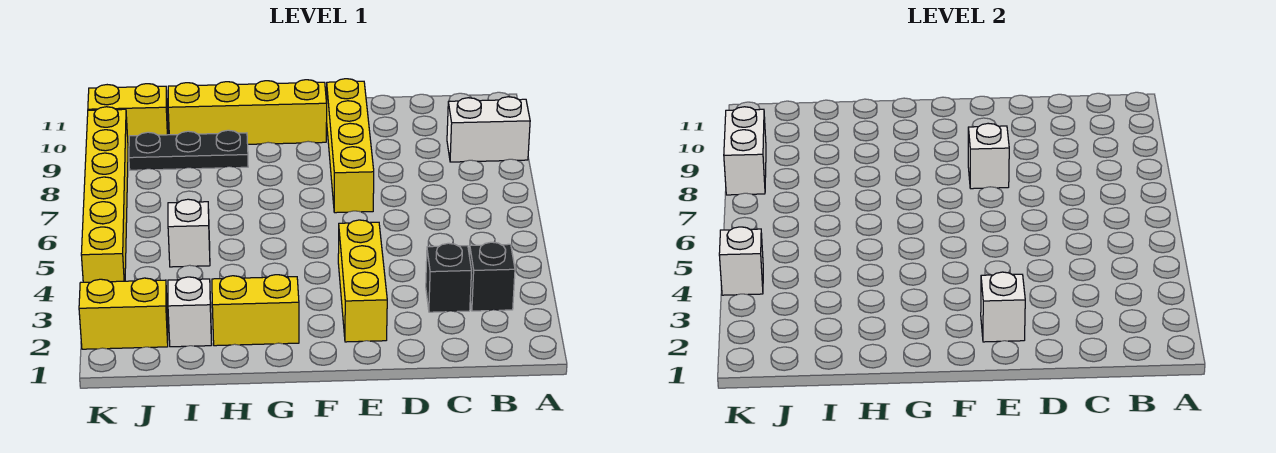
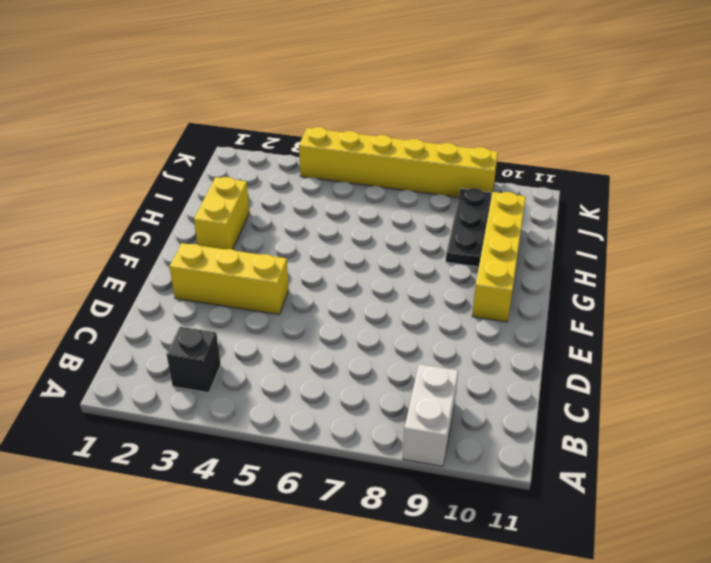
none -> black brick C3 level 1
none -> yellow brick E7:E10 level 1
none -> white brick I2 level 1

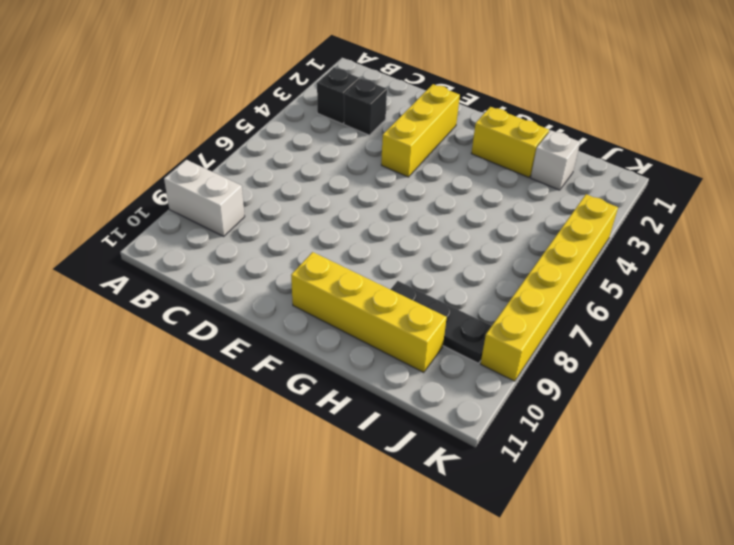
none -> yellow brick E7:E10 level 1
none -> white brick I5 level 1
none -> yellow brick J2:K2 level 1

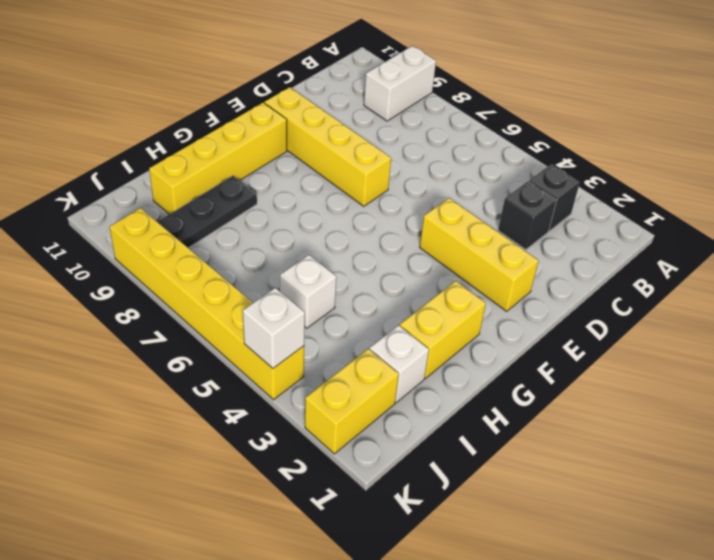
none -> yellow brick J10:K10 level 1
none -> white brick E2 level 2
none -> white brick E8 level 2

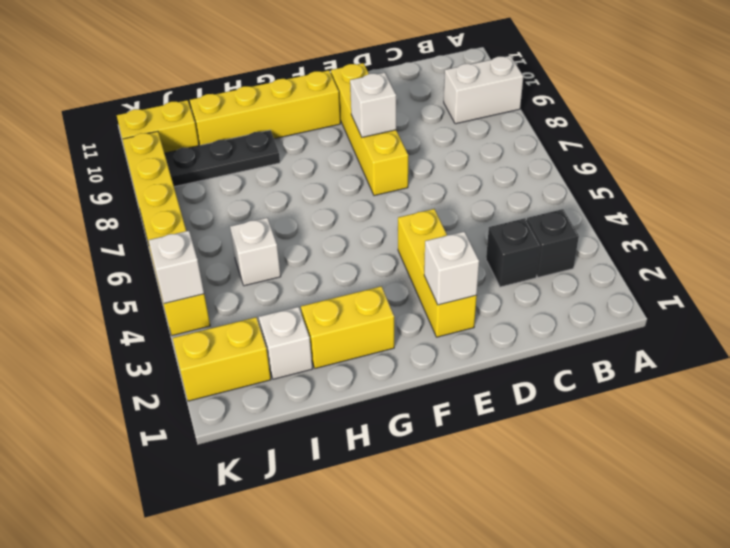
none -> white brick K8:K9 level 2

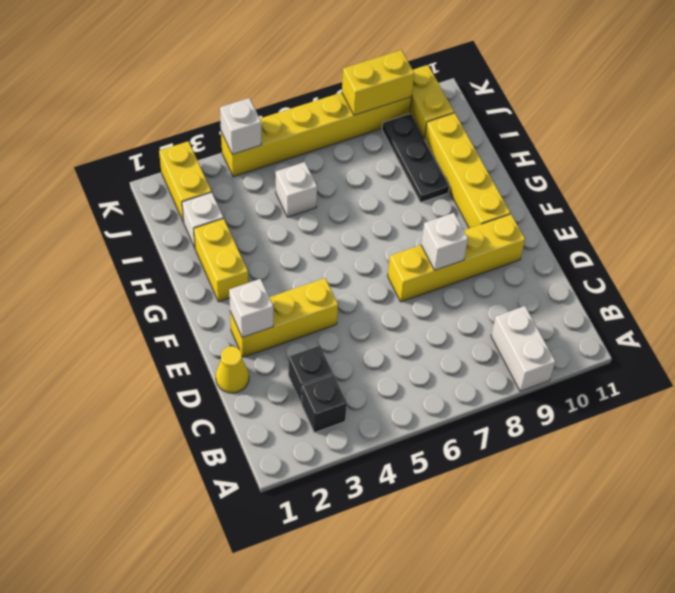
yellow cone D1 level 1 -> none
yellow brick K8:K9 level 2 -> white brick K8:K9 level 2

